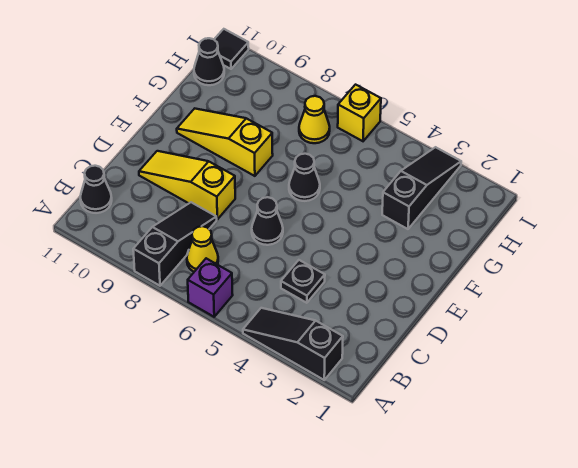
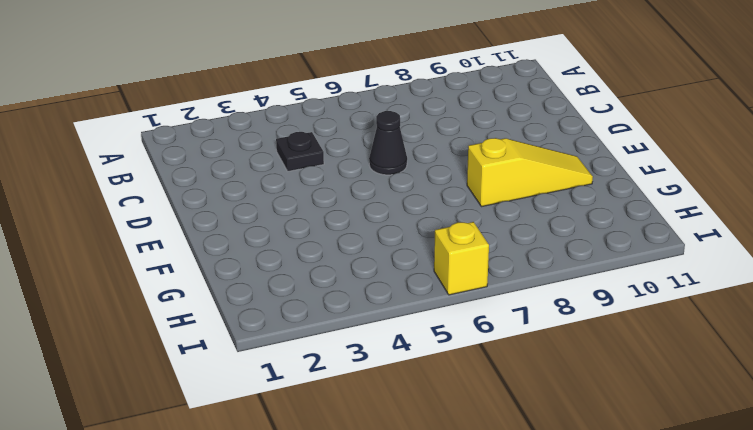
none -> black slope A2:A4 level 1 top 2
none -> purple brick A6 level 1
none -> black slope A8:C8 level 1 top A

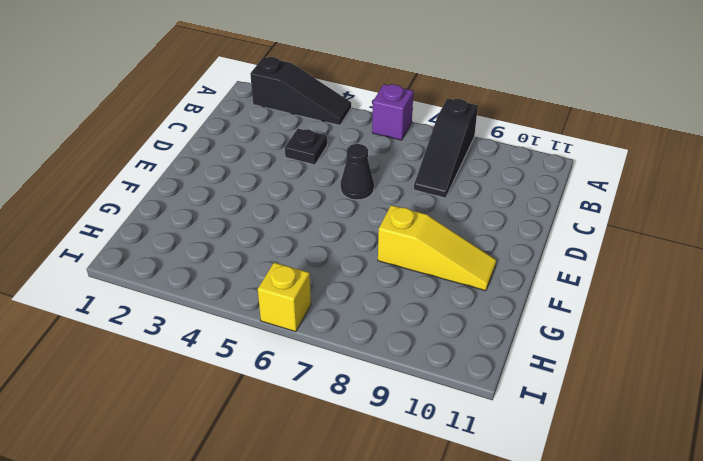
none -> yellow cone B7 level 1
none -> black cone B11 level 1
none -> yellow slope D8:D10 level 1 top 8

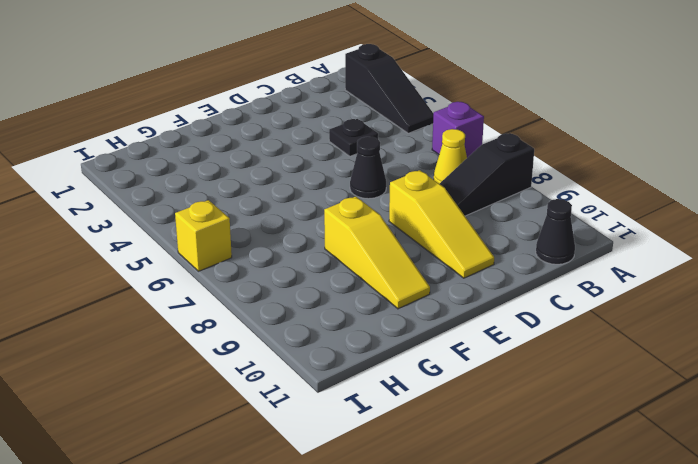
none -> black cone F6 level 1
none -> black slope G3:I3 level 1 top G
none -> yellow cone H7 level 1

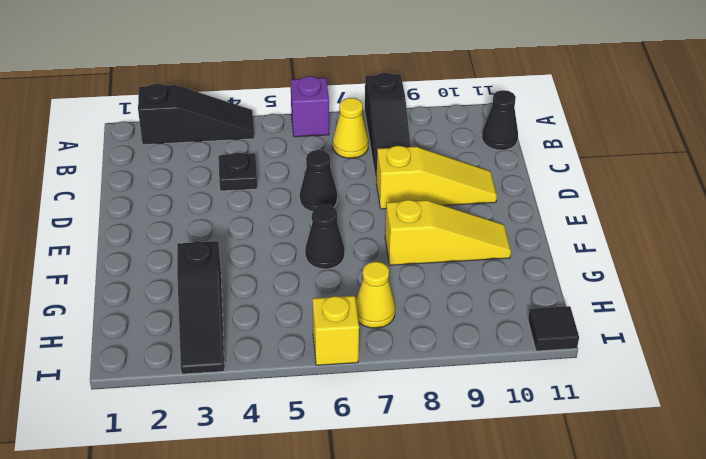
none -> black cone H11 level 1

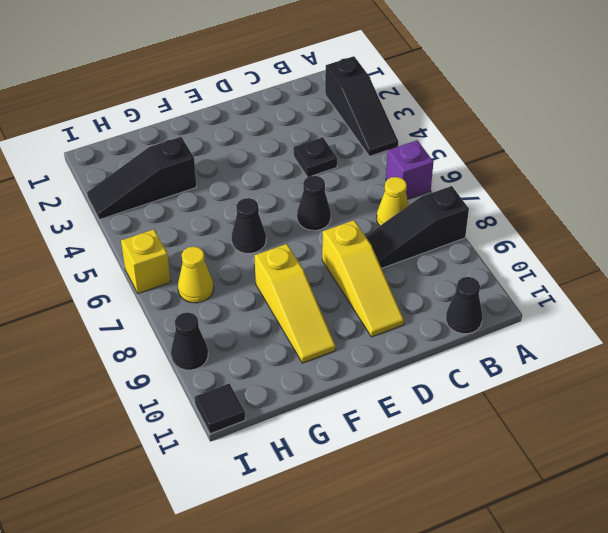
black cone I9 level 1 -> black cone H11 level 1

